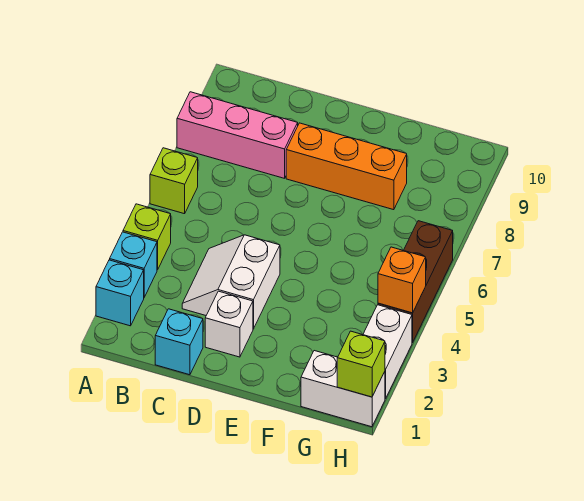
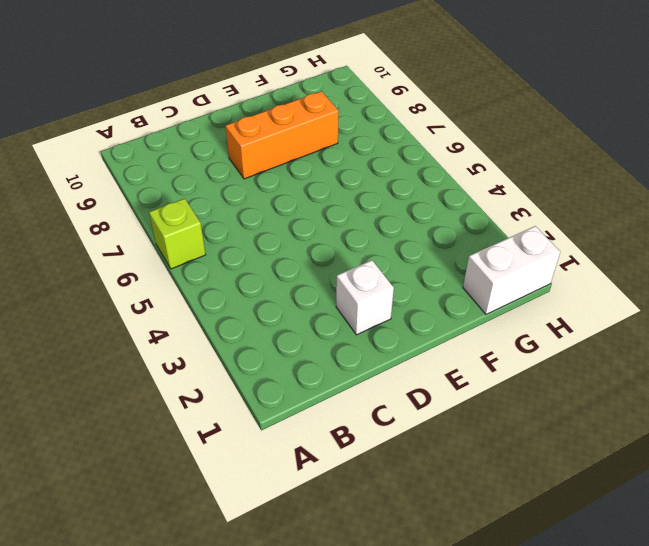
none -> cyan brick A2 level 1
none -> cyan brick A3 level 1
none -> lime brick A4 level 1

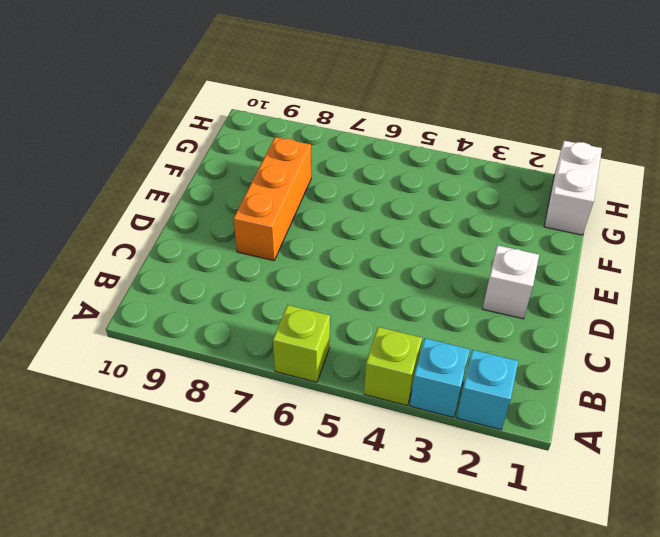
none -> pink brick A8:C8 level 1
none -> cyan brick C1 level 1
none -> white slope C3:D4 level 1 top D

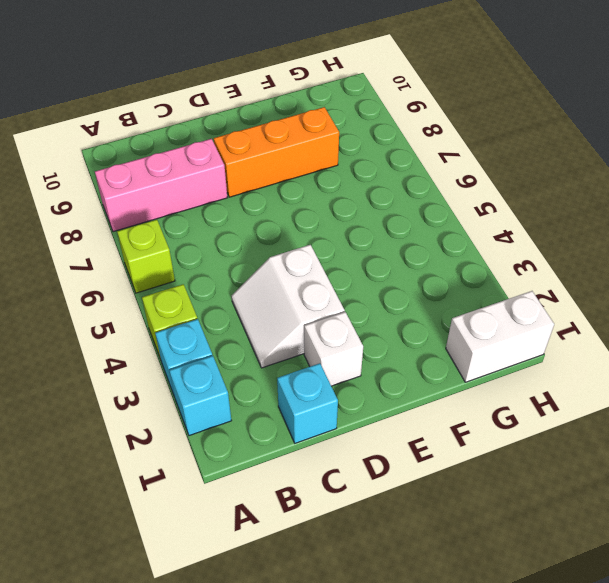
none -> white brick H2:H3 level 1
none -> brown brick H4:H6 level 1
none -> lime brick H1 level 2

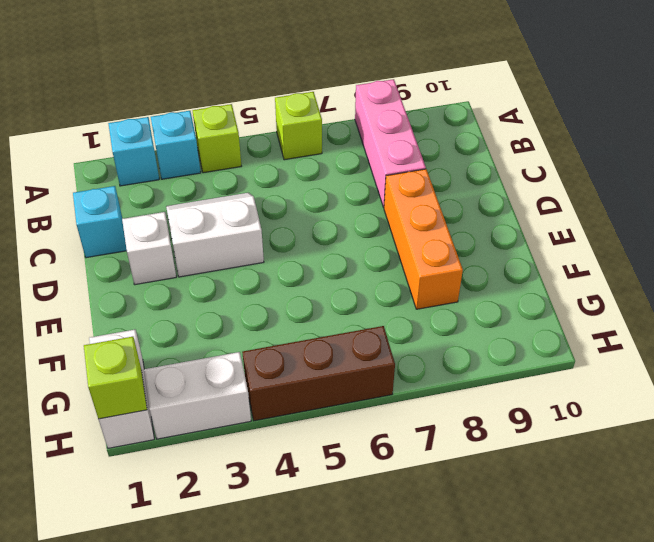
none -> orange brick H4 level 2

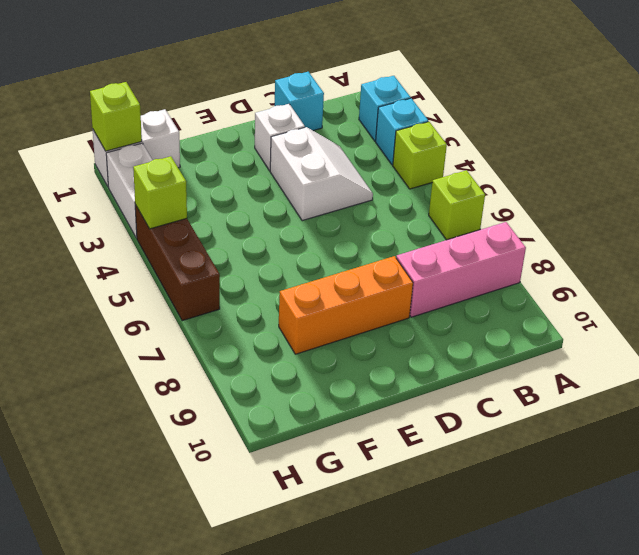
lime brick H4 level 2 -> orange brick H4 level 2

